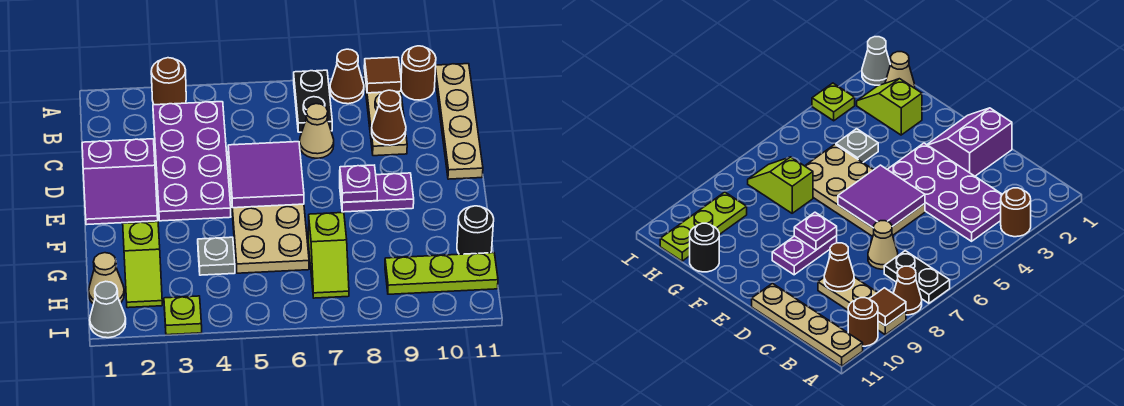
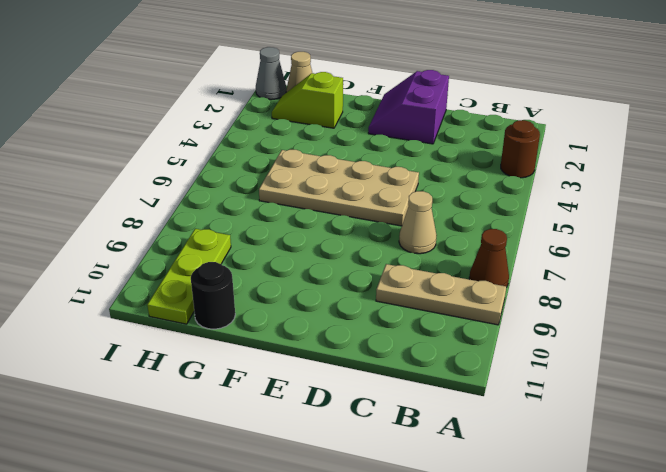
none -> black plate A7:B7 level 1
none -> brown round brick A10 level 1
none -> tan plate A11:D11 level 1

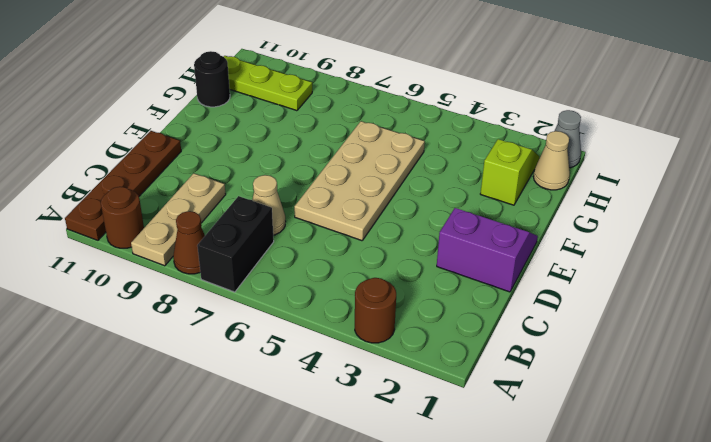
black brick A7:B7 level 1 -> black plate A7:B7 level 1
brown plate A11:D11 level 1 -> tan plate A11:D11 level 1
none -> purple plate B3:E4 level 1
none -> purple plate E8:E9 level 1
none -> grey plate G4 level 1

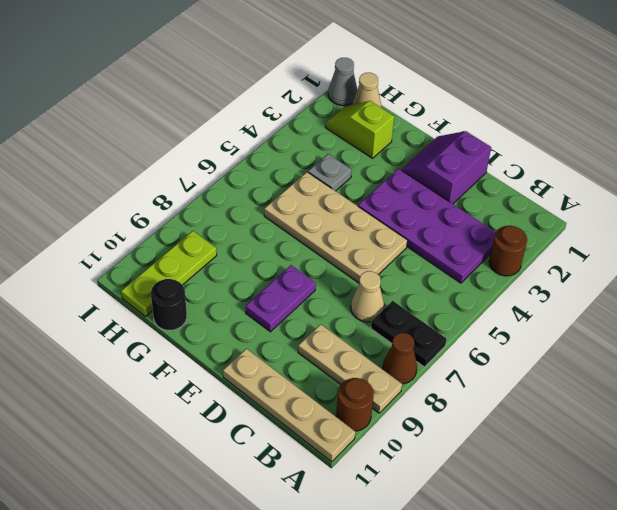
none -> lime slope G7:H7 level 1 top G
none -> lime plate I3 level 1
none -> brown tile A9 level 2

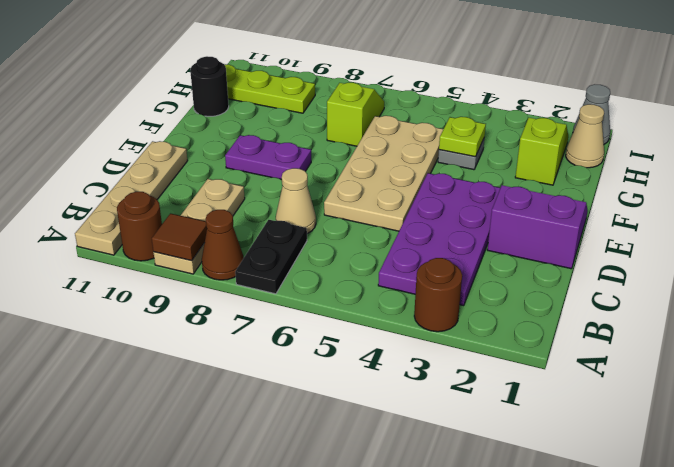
lime plate G4 level 2 -> lime plate I3 level 1
none -> brown cone C9 level 2
none -> purple tile D5:E6 level 2
none -> purple plate E8 level 2

